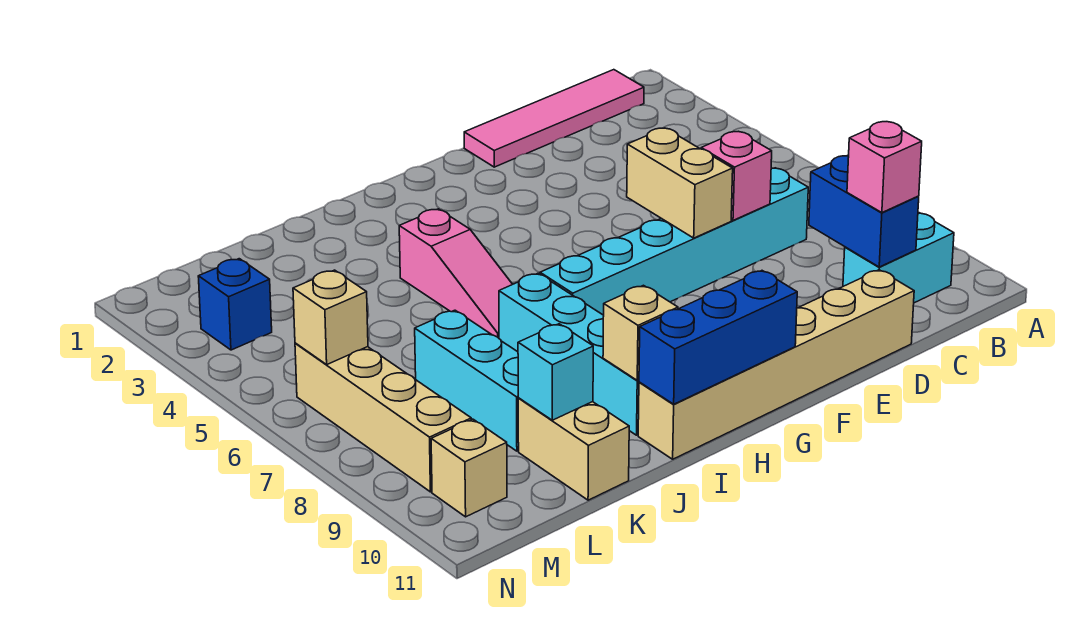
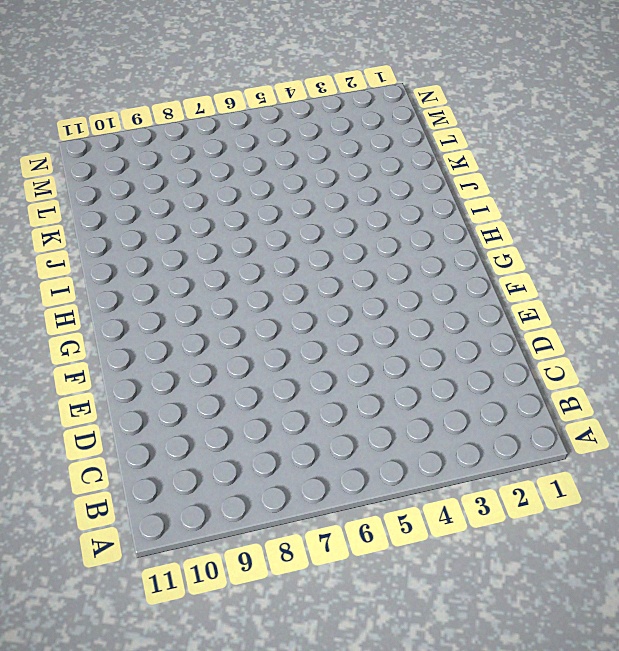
none -> pink tile B1:E1 level 1
none -> cyan brick B10:C10 level 1
none -> cyan brick C7:H7 level 1

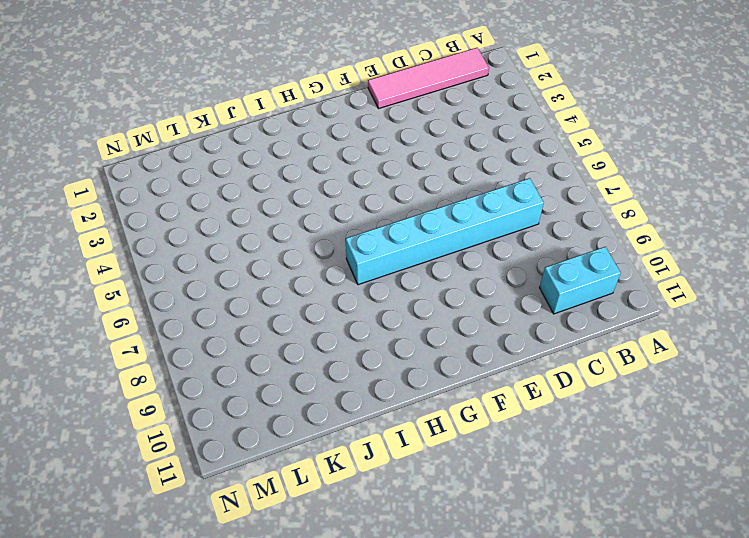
none -> tan brick D11:I11 level 1
none -> pink slope I4:I6 level 1 top 4
none -> cyan brick I7:I10 level 1

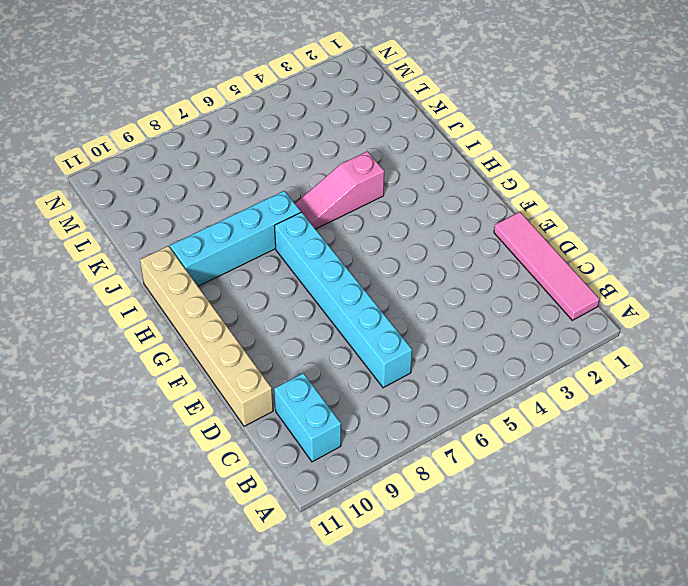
none -> cyan brick K7:K9 level 1
none -> tan brick K10:K11 level 1
none -> blue brick M3 level 1

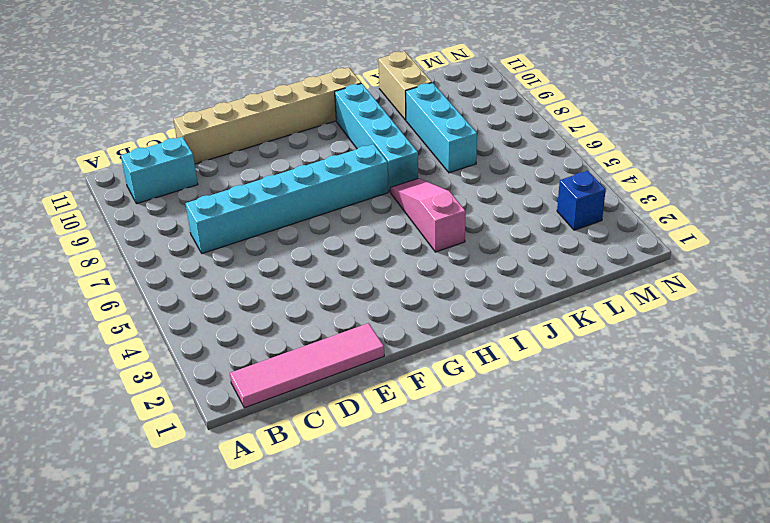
none -> tan brick M6:M9 level 1
none -> tan brick M10 level 1
none -> blue brick C9:C10 level 2

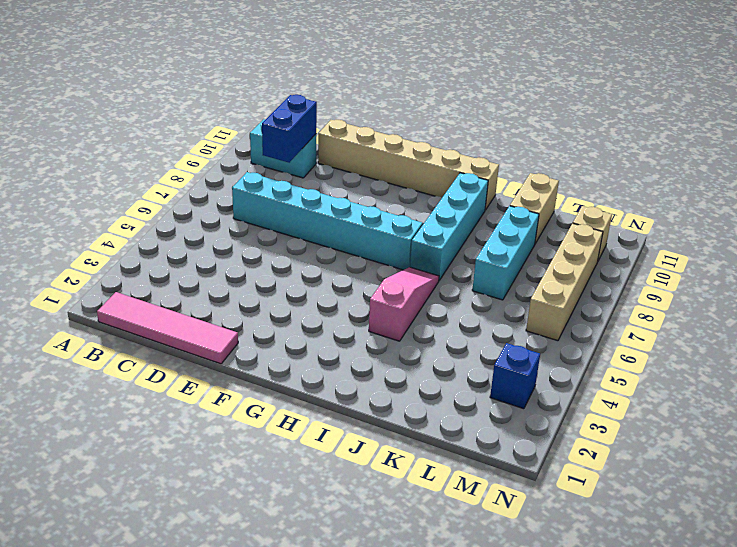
none -> pink brick D7 level 2
none -> tan brick E6:E7 level 2
none -> blue brick G11:I11 level 2

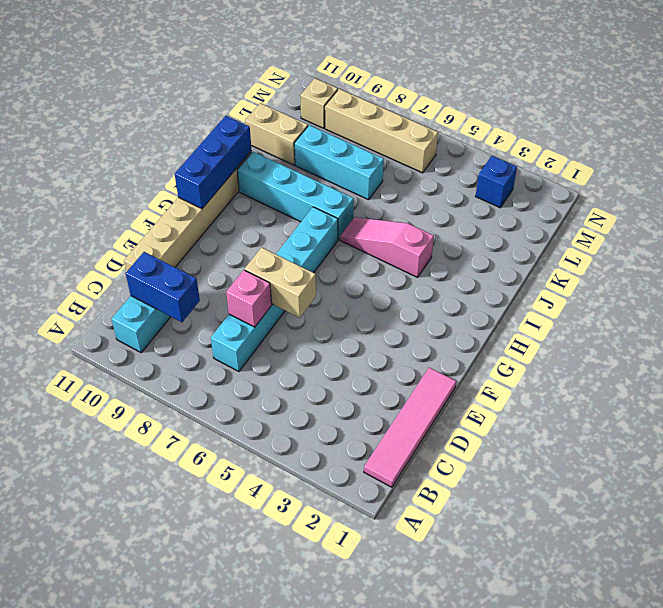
none -> tan brick I10 level 2
none -> cyan brick K10 level 2
none -> tan brick M6 level 2

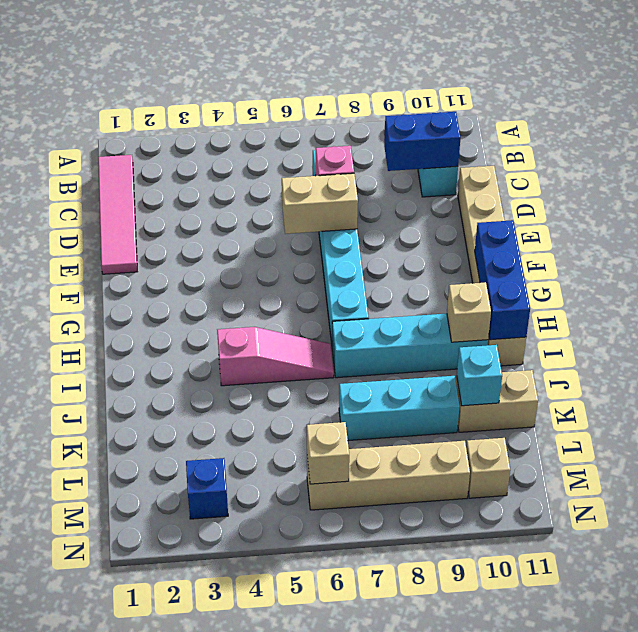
none -> pink brick C10 level 3

